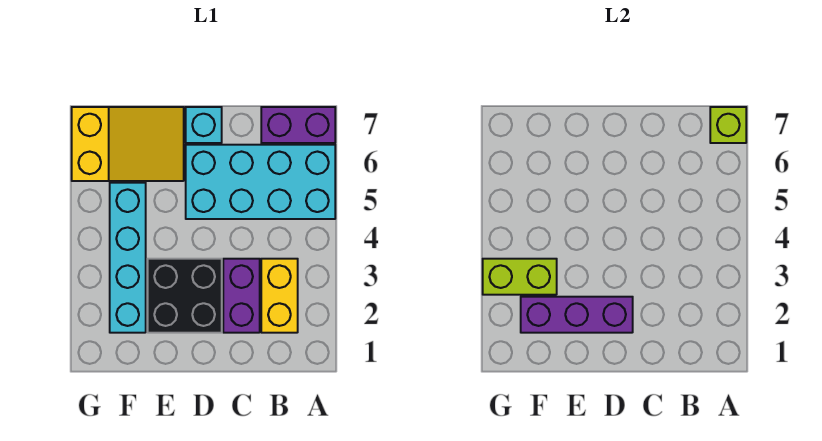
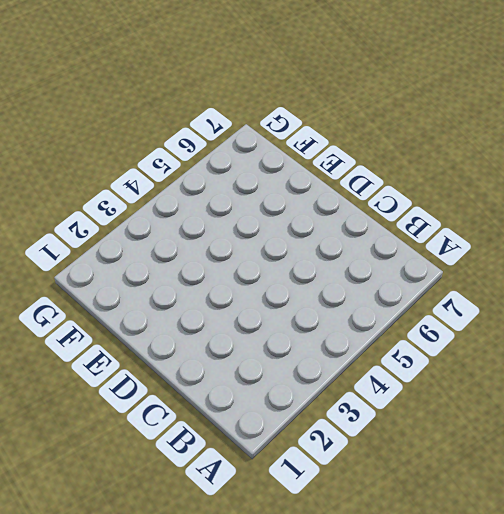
none -> cyan brick A5:D6 level 1
none -> purple brick A7:B7 level 1

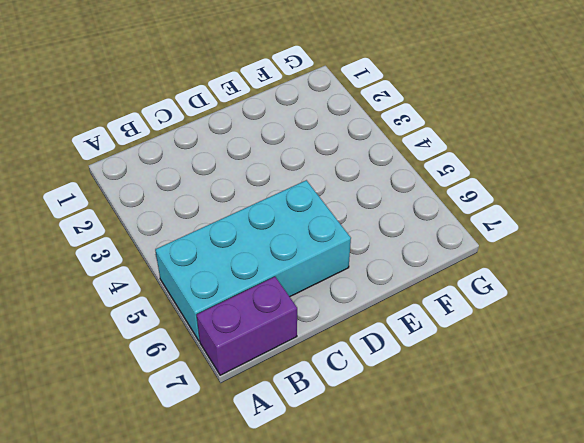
none -> yellow brick B2:B3 level 1
none -> purple brick C2:C3 level 1

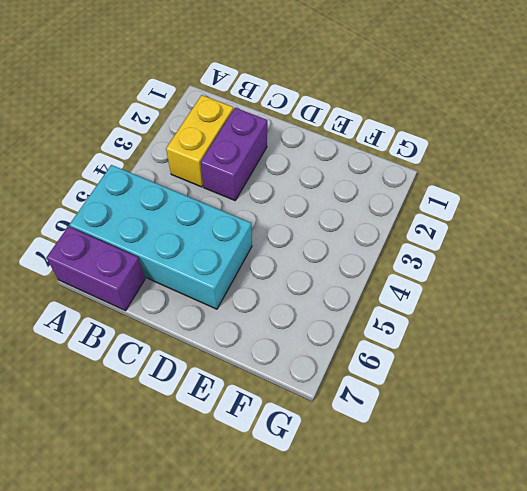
none -> black brick D2:E3 level 1
none -> cyan brick D7 level 1

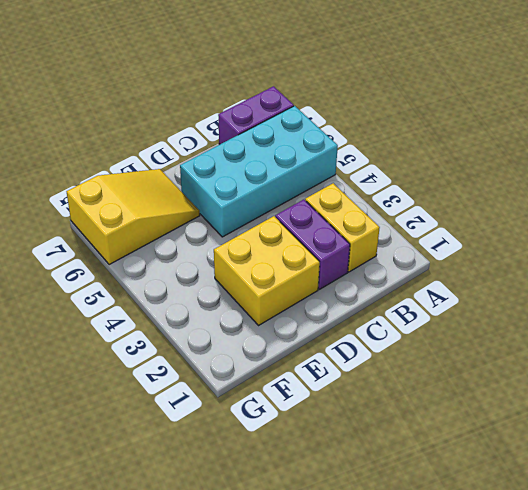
yellow brick D2:E3 level 1 -> black brick D2:E3 level 1
none -> cyan brick D7 level 1
none -> cyan brick F2:F5 level 1

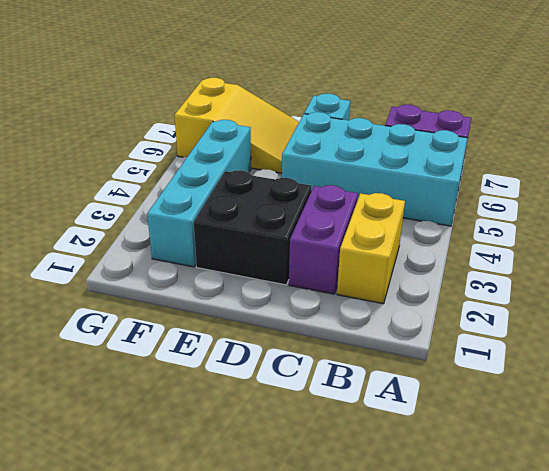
none -> lime brick A7 level 2
none -> purple brick D2:F2 level 2

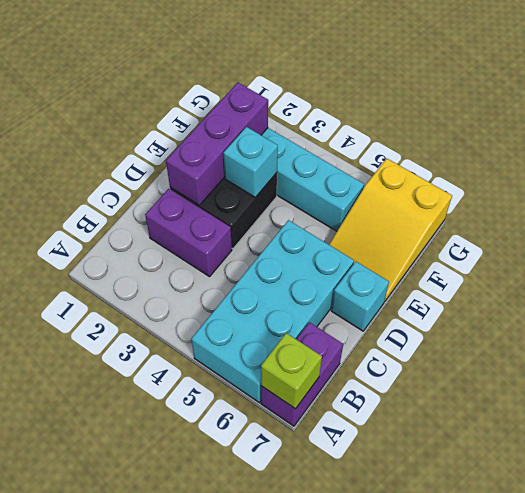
cyan brick E3 level 2 -> none
none -> yellow brick B2:B3 level 1
none -> lime brick F3:G3 level 2

